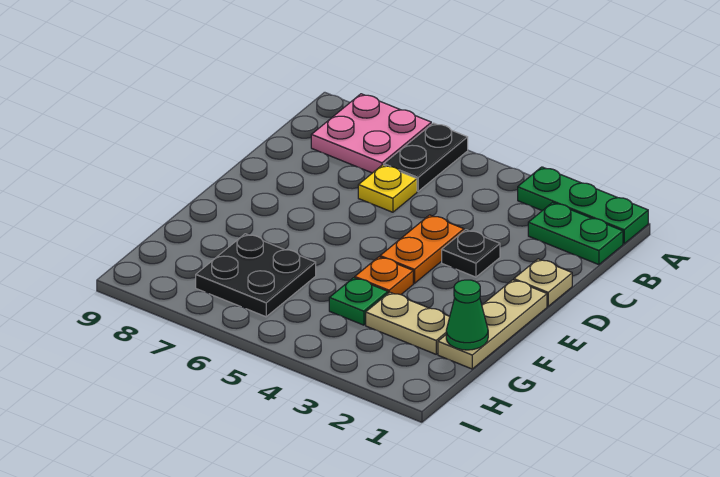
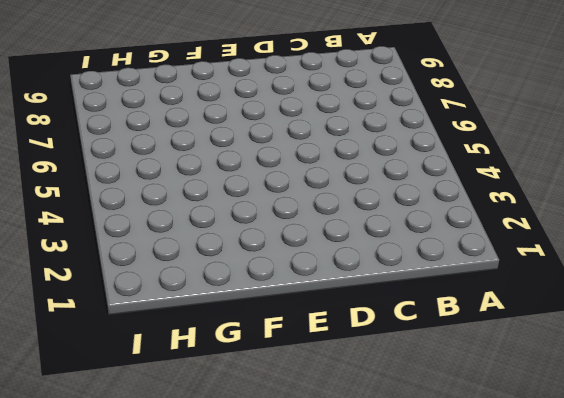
none -> green plate A1:A3 level 1
none -> black plate A6:B6 level 1
none -> pink plate A7:B8 level 1

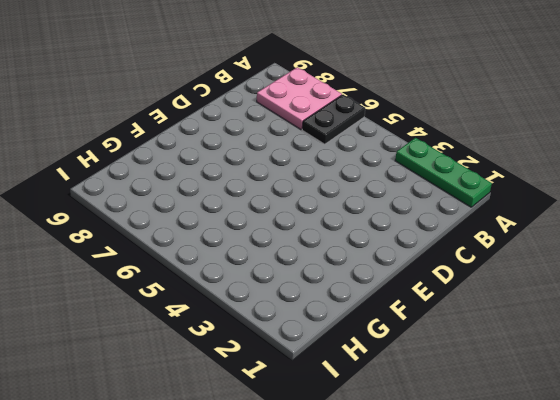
none -> green plate B1:B2 level 1
none -> yellow plate C6 level 1
none -> tan plate D1 level 1

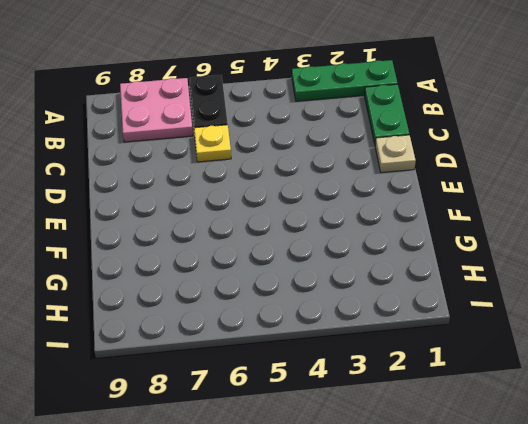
green plate B1:C1 level 1 -> green plate B1:B2 level 1
none -> black plate D3 level 1
none -> orange plate D4:E4 level 1
none -> tan plate E1:G1 level 1

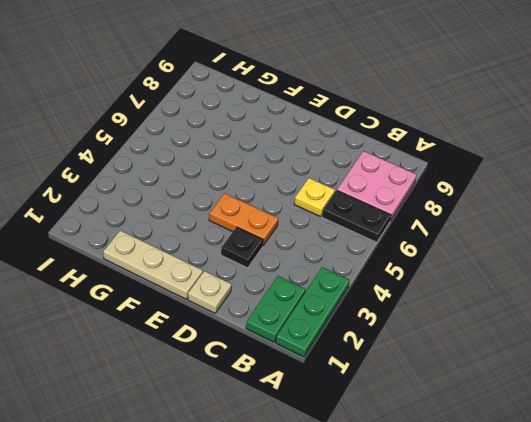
none -> orange plate F4 level 1
none -> tan plate G2:G3 level 1
none -> green plate G4 level 1

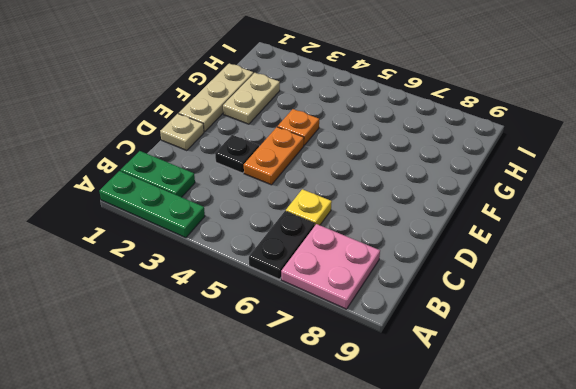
tan plate F2:G2 level 1 -> tan plate G2:G3 level 1
none -> green plate G4 level 1
none -> black plate G6:H7 level 1
none -> green cone G1 level 2

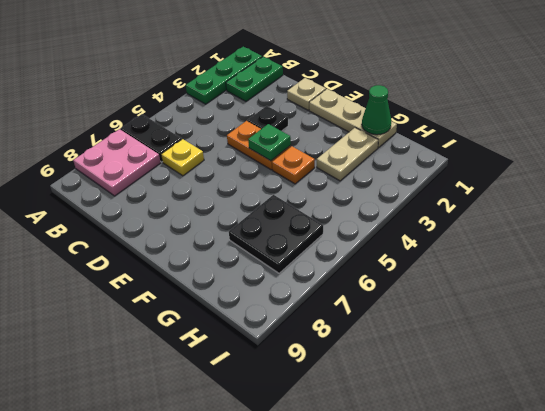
green plate E4 level 2 -> green plate G4 level 1

